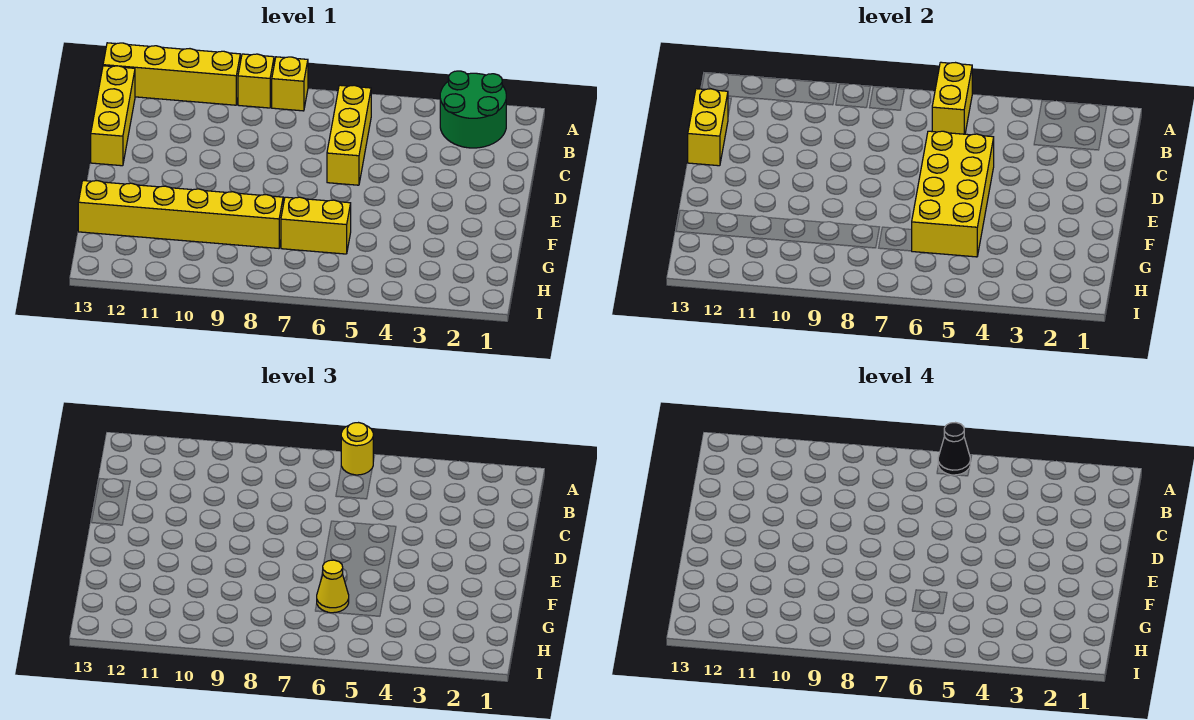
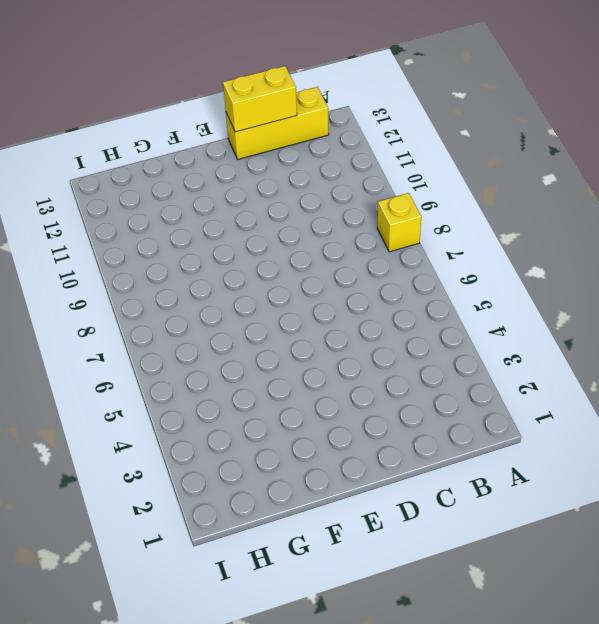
none -> green round brick A2:B3 level 1
none -> yellow brick A9 level 1
none -> yellow brick A10:A13 level 1

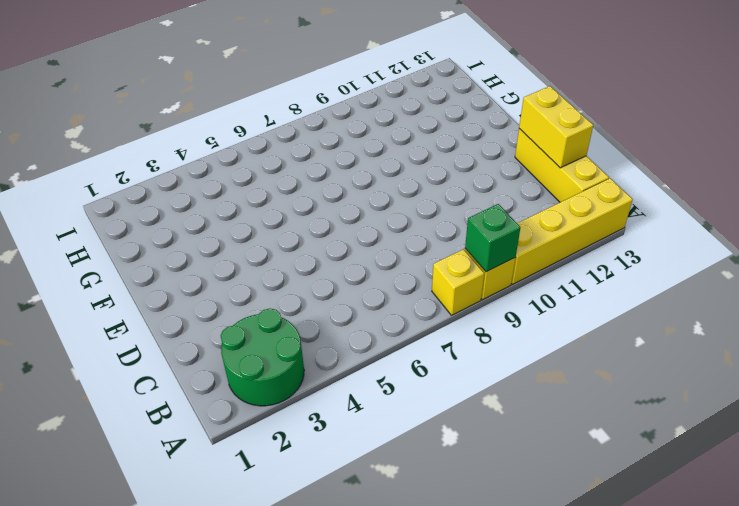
green brick A9 level 2 -> none
none -> yellow brick B6:D6 level 1
none -> yellow brick G6:G7 level 1
none -> yellow brick G8:G13 level 1

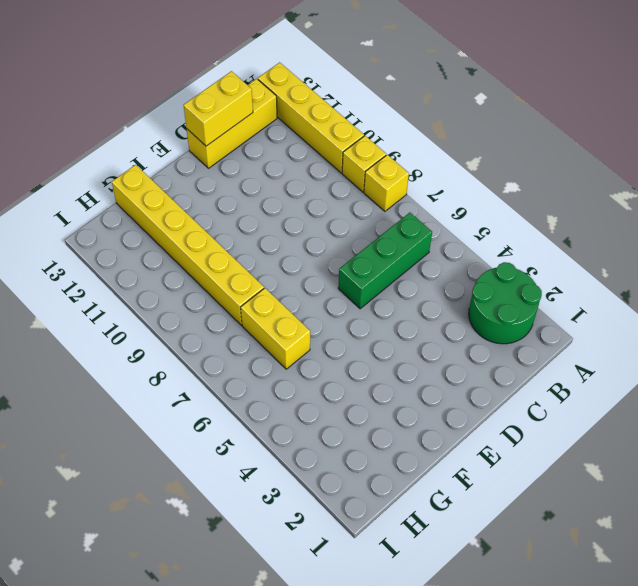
green brick B6:D6 level 1 -> yellow brick B6:D6 level 1
none -> yellow brick A6:B6 level 2
none -> yellow brick D5:G6 level 2
none -> yellow round brick A6 level 3

